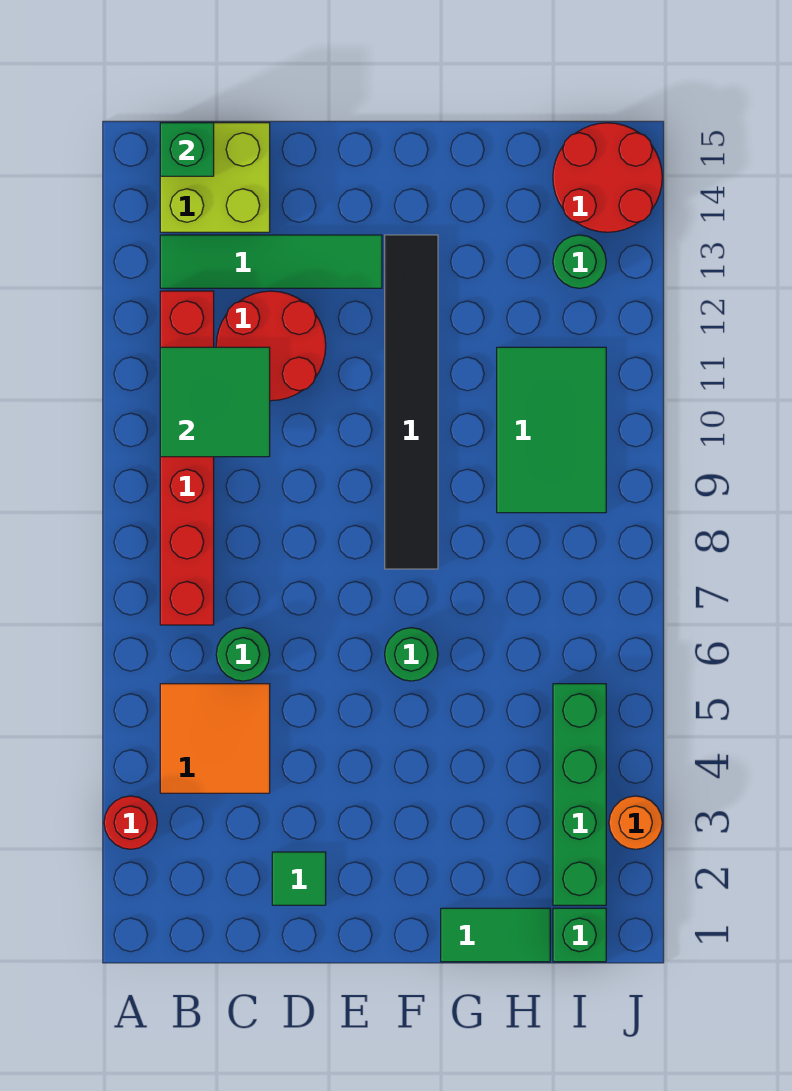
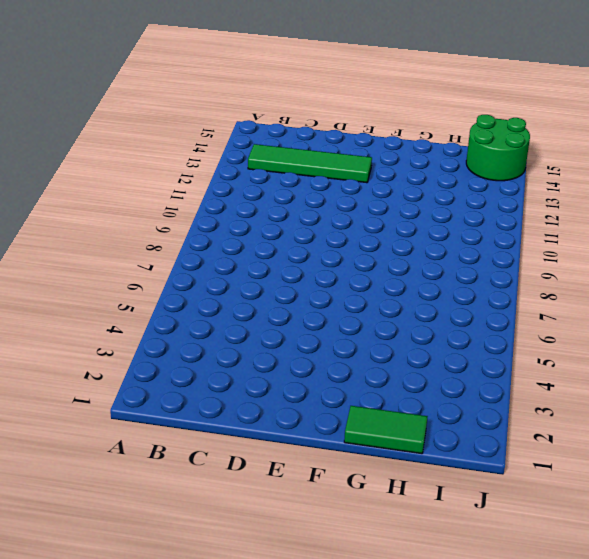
green round brick I14:J15 level 1 -> red round brick I14:J15 level 1
none -> red round brick A3 level 1
none -> orange tile B4:C5 level 1
none -> red brick B7:B12 level 1

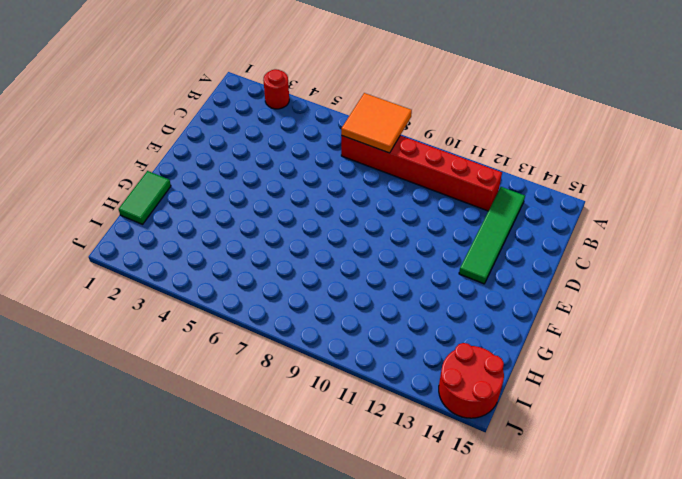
orange tile A7:B8 level 2 -> orange tile B4:C5 level 1
none -> lime brick B14:C15 level 1
none -> green round brick C6 level 1
none -> red round brick C11:D12 level 1

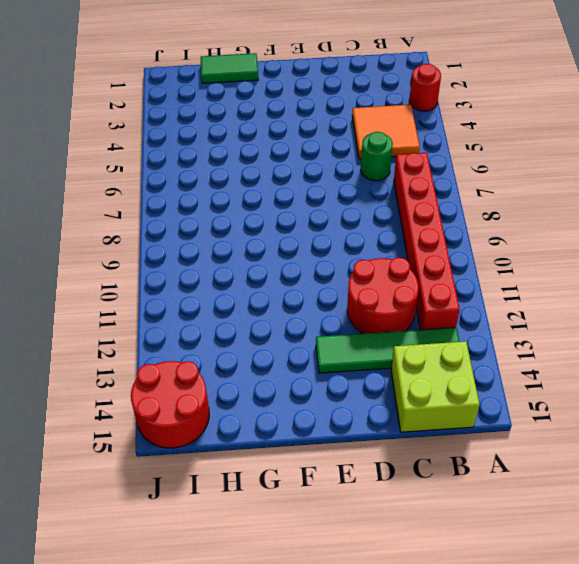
none -> green tile D2 level 1
none -> green round brick F6 level 1
none -> black tile F8:F13 level 1

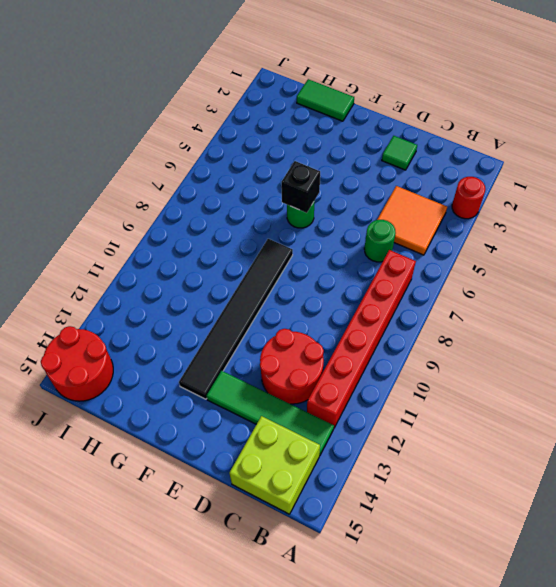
black brick F6 level 2 -> none
none -> green tile H9:I11 level 1
none -> green brick I1 level 1
none -> green brick I2:I5 level 1

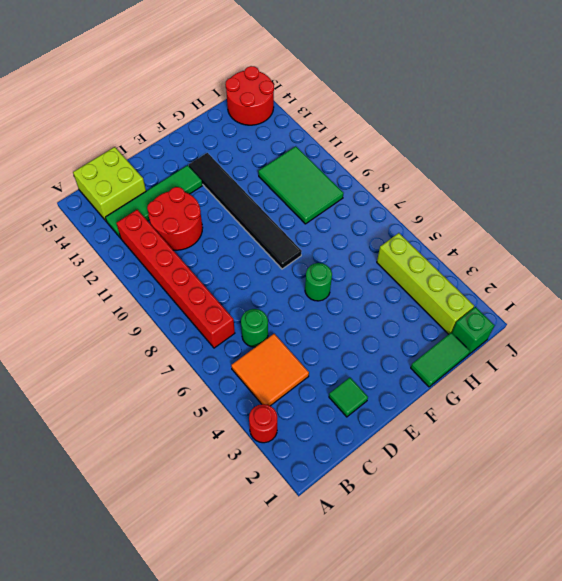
lime brick I2:I5 level 1 -> green brick I2:I5 level 1
none -> green round brick I13 level 1
none -> orange round brick J3 level 1
none -> green tile B10:C11 level 2

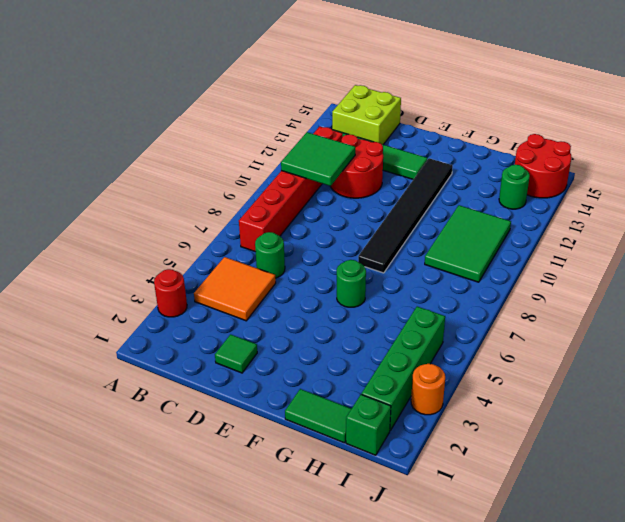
none -> green brick B15 level 2

